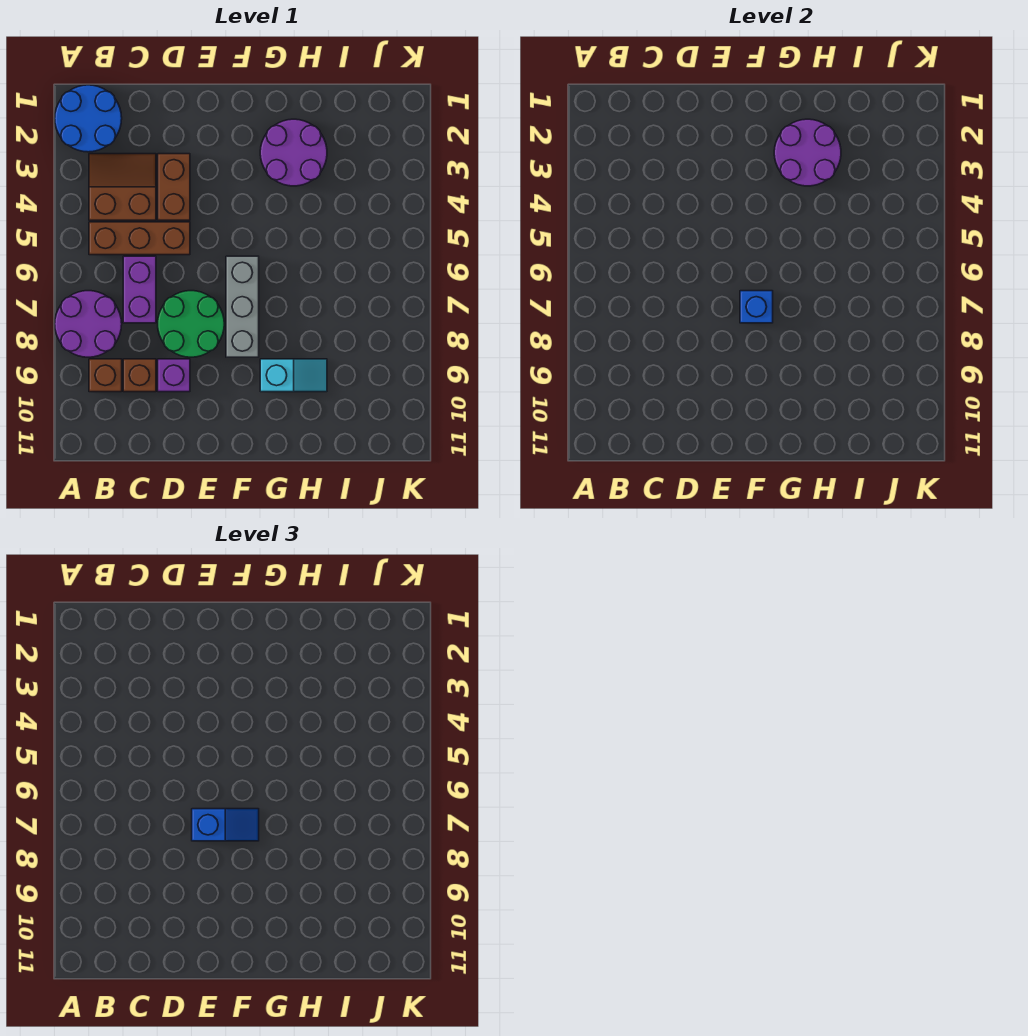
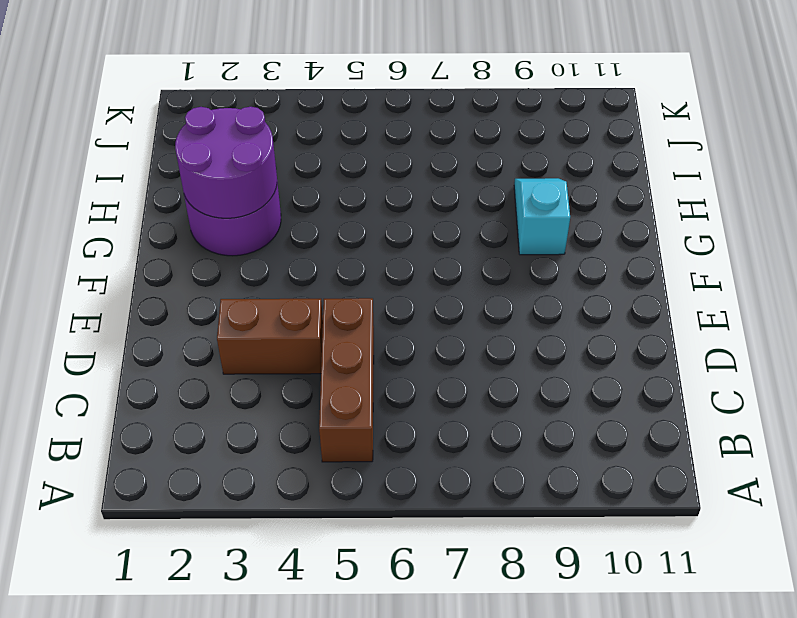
none -> blue round brick A1:B2 level 1
none -> purple round brick A7:B8 level 1
none -> brown slope B3:C4 level 1 top 4

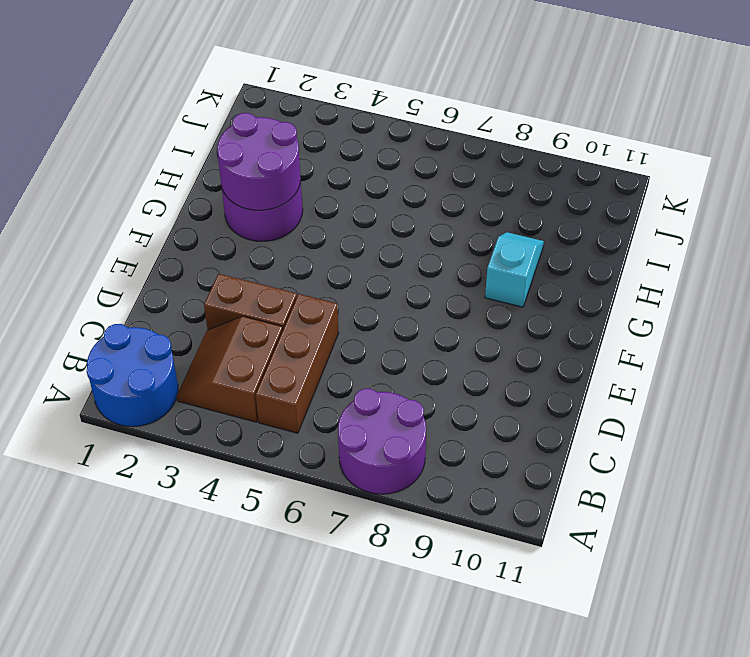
none -> brown brick B9 level 1
none -> purple brick C6:C7 level 1
none -> brown brick C9 level 1

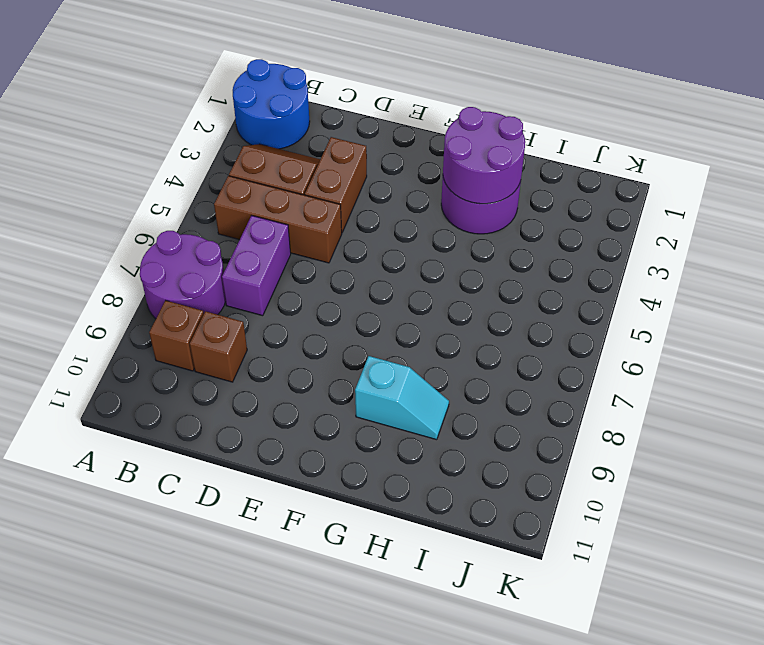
none -> green round brick D7:E8 level 1
none -> purple brick D9 level 1
none -> grey brick F6:F8 level 1

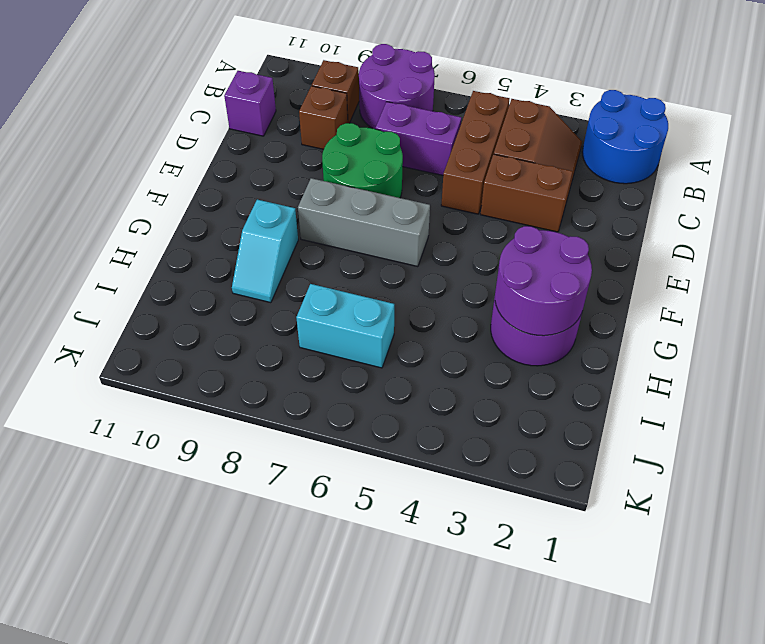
purple brick C11 level 1 -> purple brick D9 level 1
cyan brick I6:I7 level 1 -> none
none -> blue brick F7 level 2
none -> blue slope E7:F7 level 3 top E

